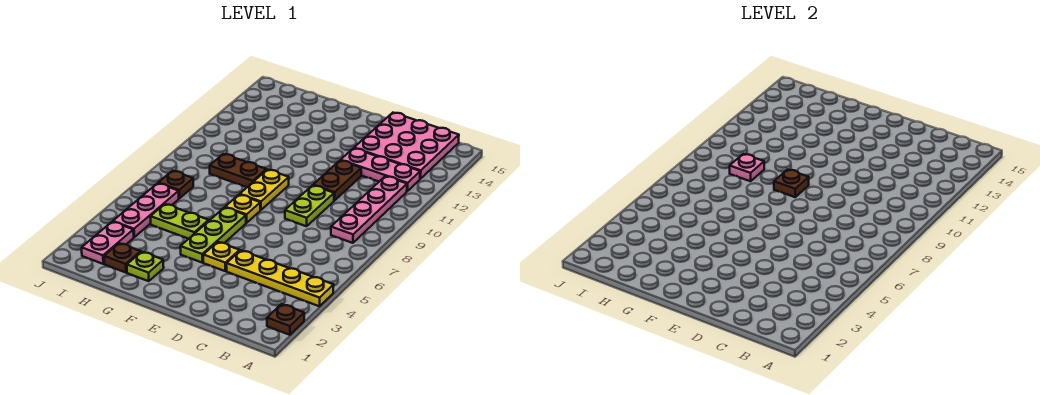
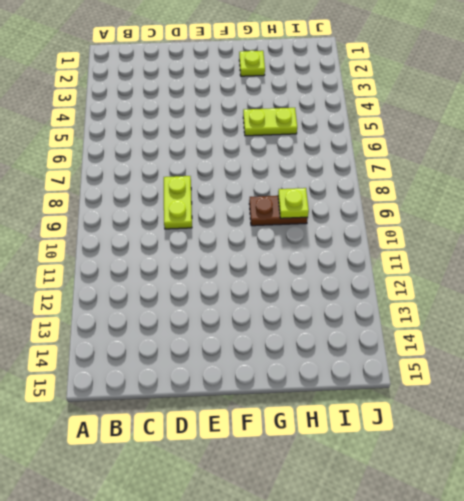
lime plate H9 level 2 -> pink plate H9 level 2
none -> brown plate A2 level 1
none -> yellow plate A4:D4 level 1
none -> pink plate B8:B11 level 1

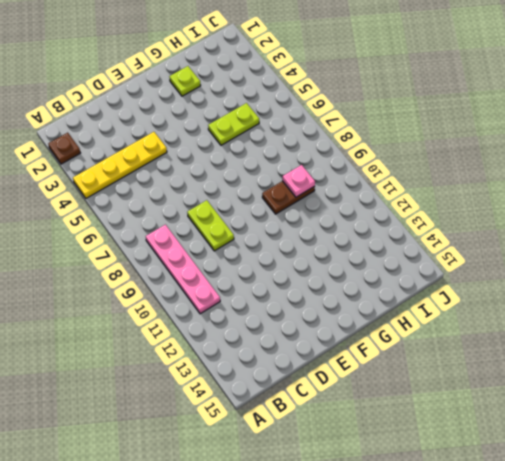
none -> pink plate B12:D12 level 1
none -> pink plate B13:D15 level 1
none -> brown plate D10:D11 level 1

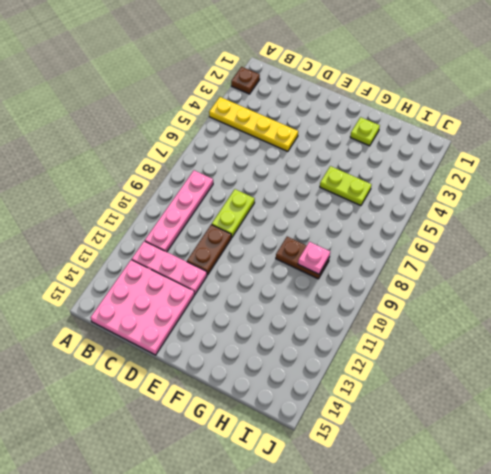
none -> yellow plate E4 level 1
none -> lime plate F4:F6 level 1
none -> yellow plate F7 level 1

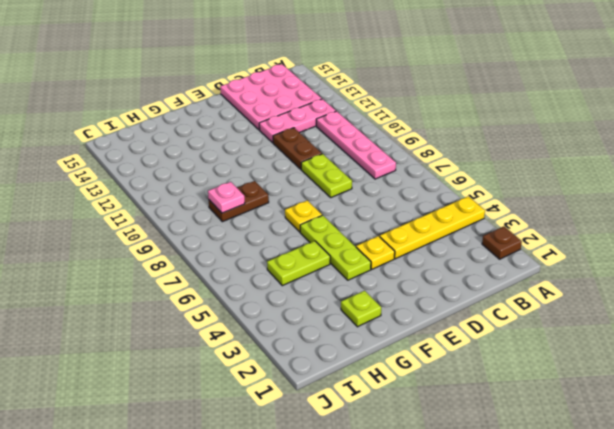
none -> yellow plate F8:F9 level 1
none -> brown plate H2 level 1
none -> pink plate I2:I3 level 1

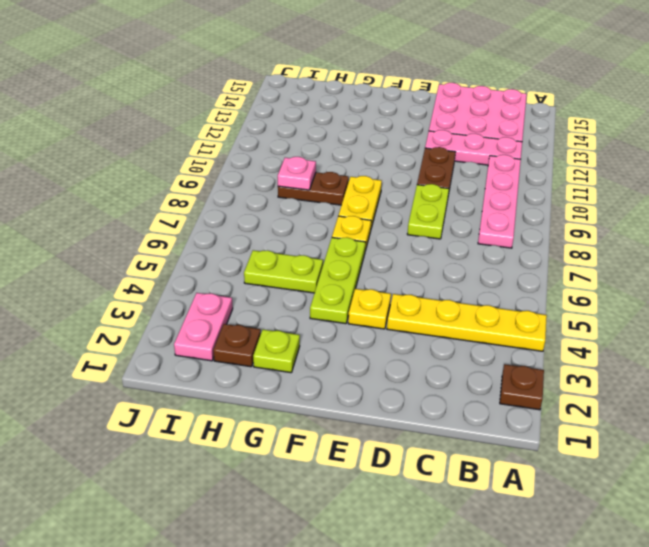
none -> pink plate I4:I6 level 1
none -> brown plate I7 level 1
none -> brown plate F9 level 2

